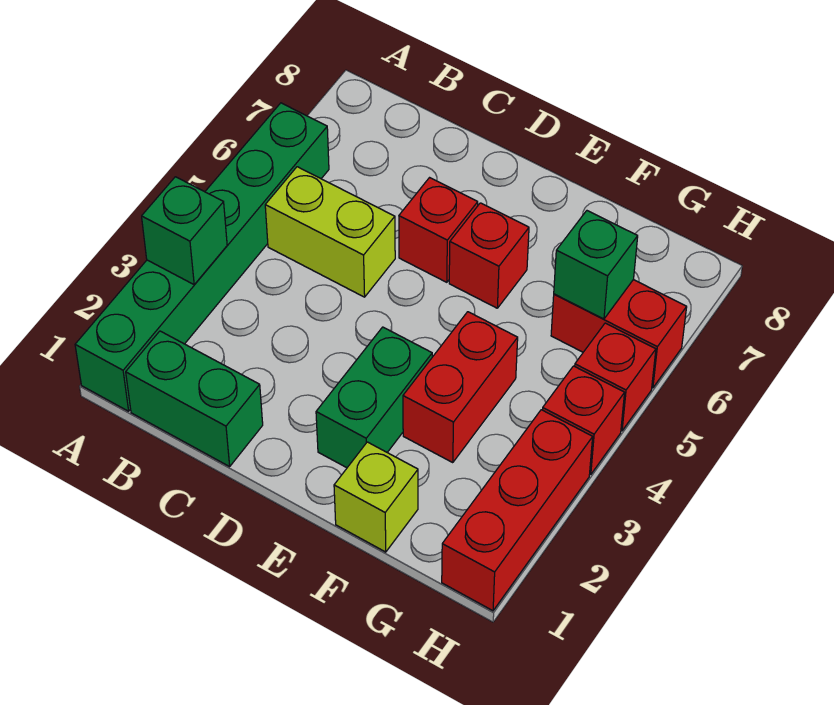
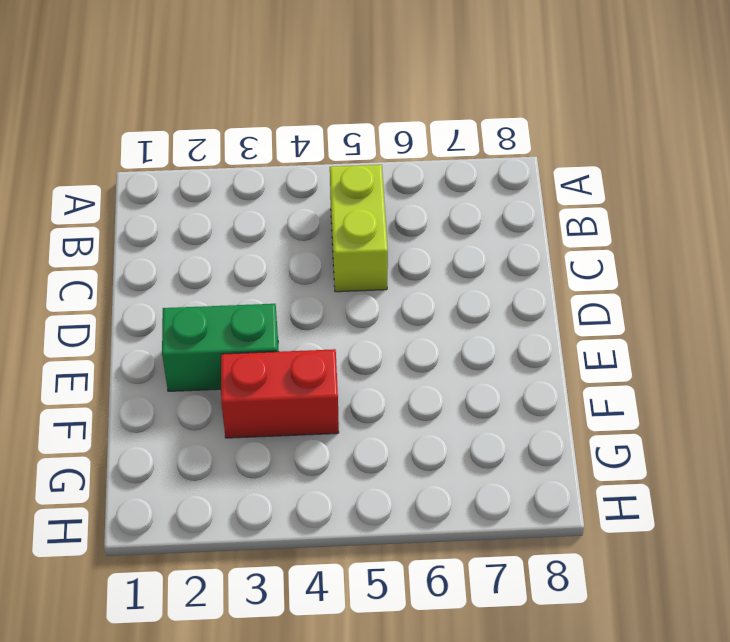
none -> green brick A1:A6 level 1
none -> green brick B1:C1 level 1
none -> red brick D6 level 1

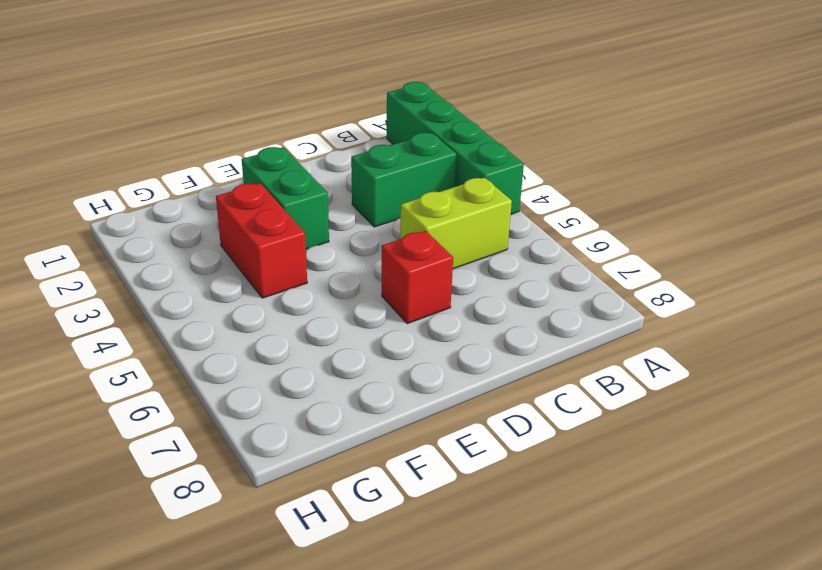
green brick A1:A4 level 1 -> green brick A1:A6 level 1
green brick B3:C3 level 1 -> green brick B1:C1 level 1
none -> red brick E6 level 1
none -> lime brick F1 level 1
none -> red brick G6:H6 level 1

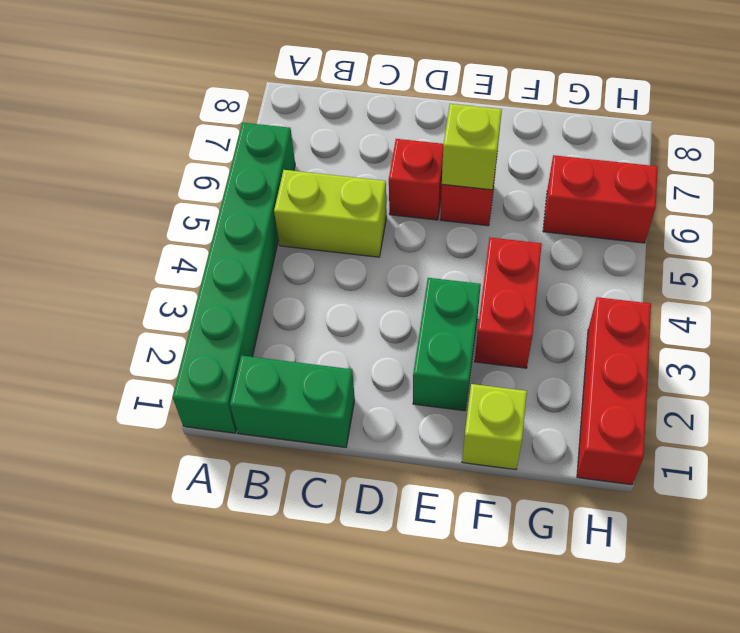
lime brick E6 level 2 -> none
none -> red brick H4 level 1
none -> red brick H5 level 1
none -> green brick A3 level 2

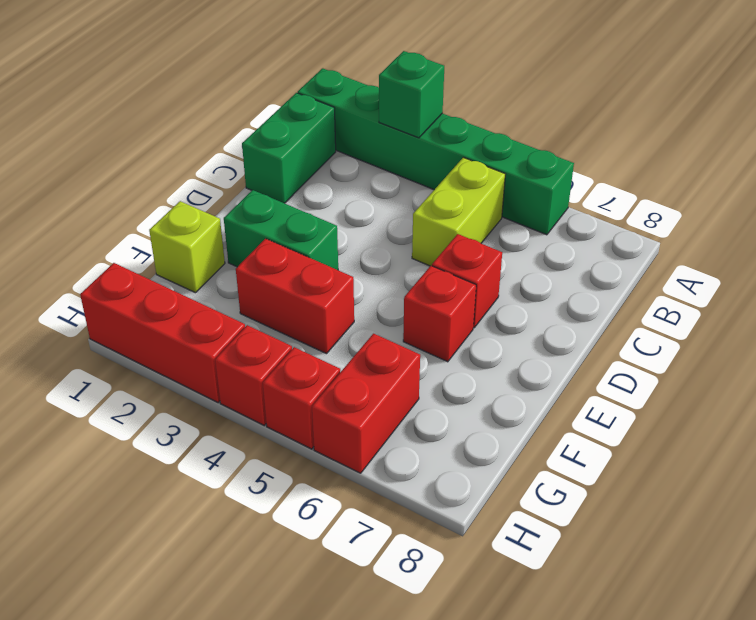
none -> green brick G6 level 2

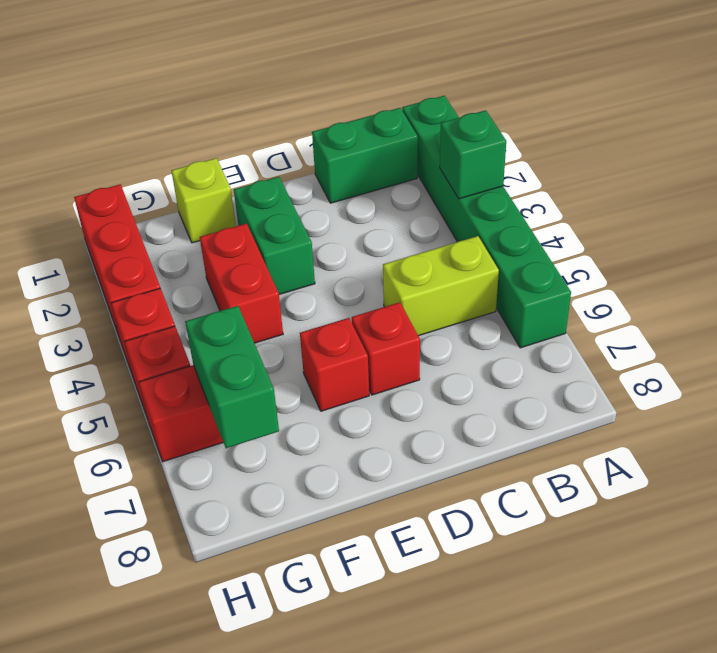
green brick G6:G7 level 2 -> green brick G6 level 2

